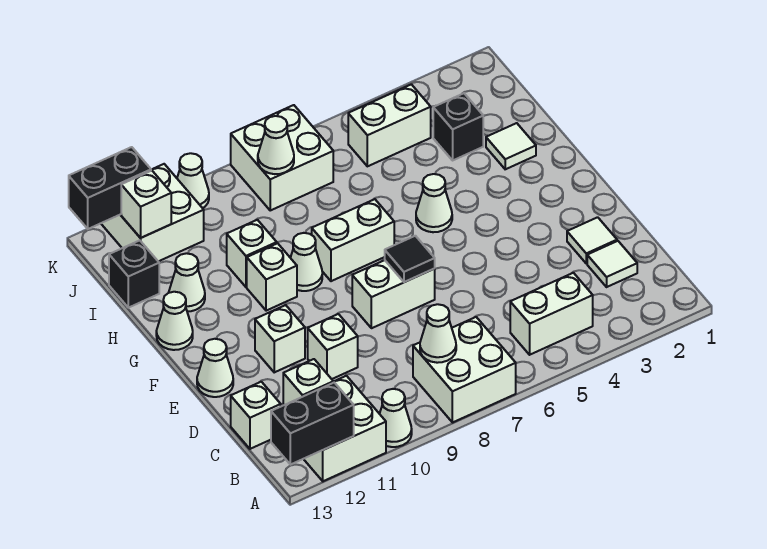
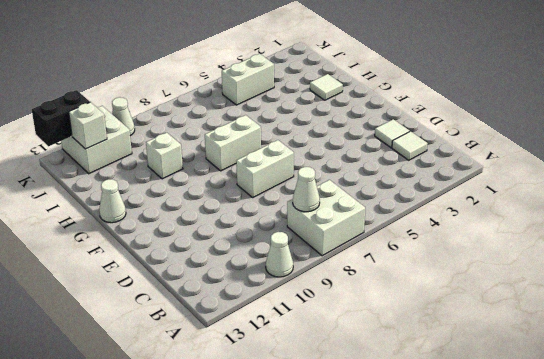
none -> white brick A11:B12 level 1
none -> white brick B4:B5 level 1
none -> white brick C13 level 1
none -> white brick D10 level 1

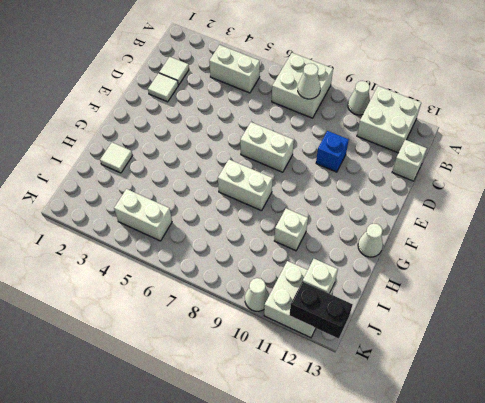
blue brick D10 level 1 -> white brick D10 level 1
none -> white brick E11 level 1
none -> white cone E13 level 1
none -> white cone G5 level 1
none -> white cone G9 level 1

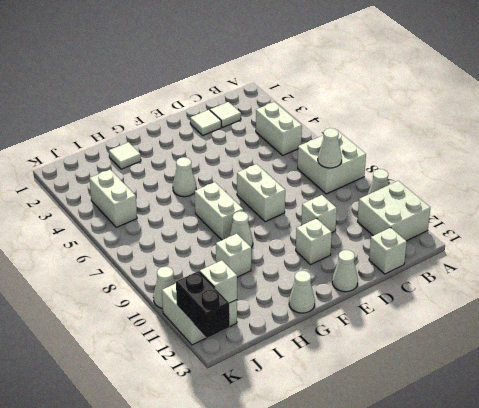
none -> white brick G10 level 1
none -> white cone H12 level 1
none -> black brick I3 level 1
none -> black brick I13 level 1

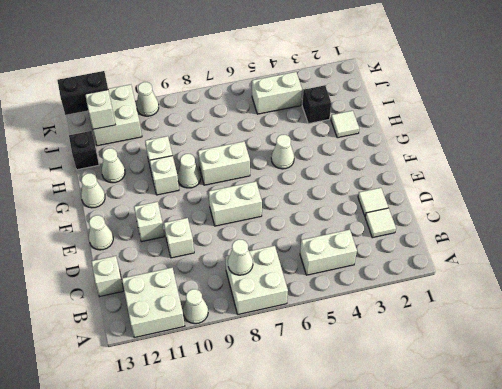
none -> white brick J7:K8 level 1
none -> black brick A12:A13 level 2
none -> white brick B12 level 2
none -> black tile E7 level 2

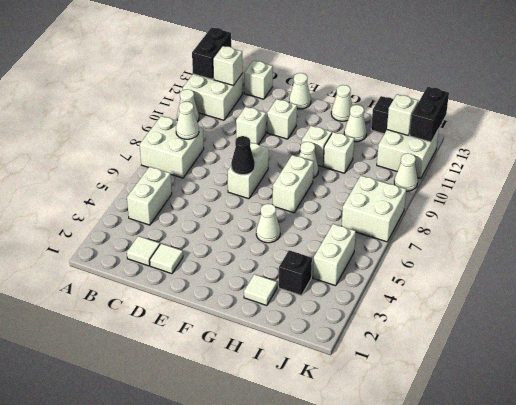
black cone E7 level 2 -> black tile E7 level 2
none -> white cone J8 level 2

